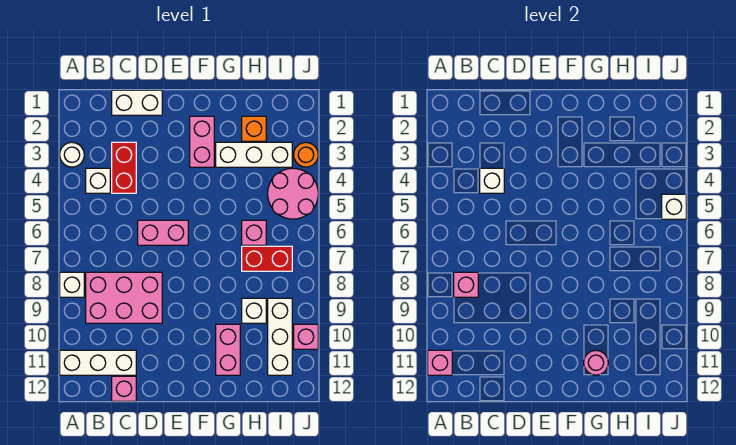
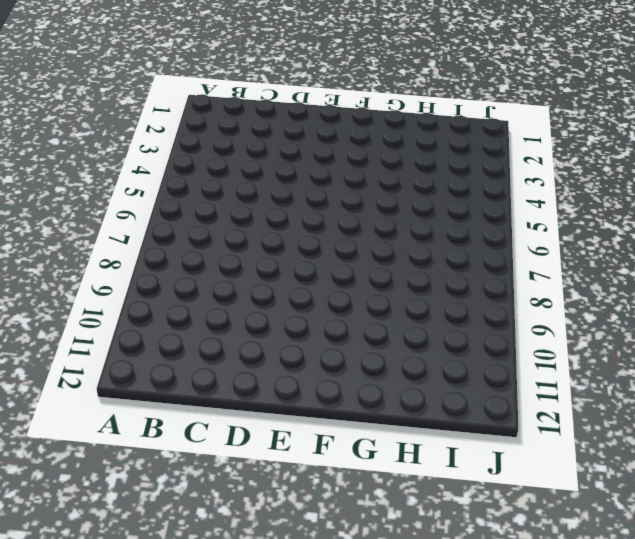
none -> white round brick A3 level 1
none -> white brick A8 level 1
none -> white brick A11:C11 level 1

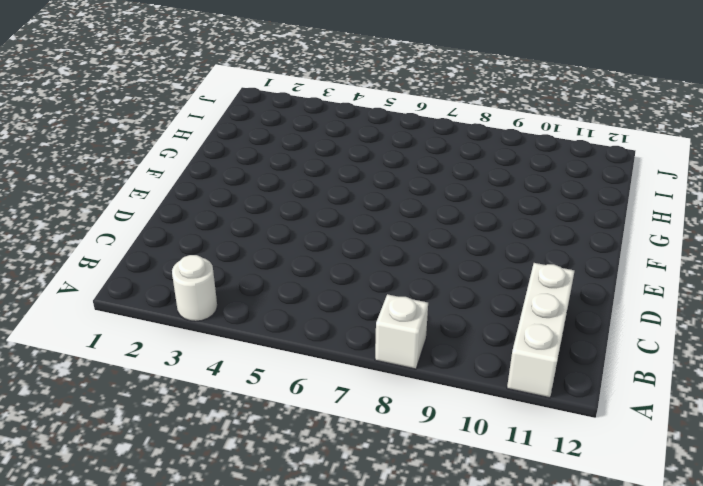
none -> white brick B4 level 1
none -> pink brick B8:D9 level 1
none -> white brick C1:D1 level 1

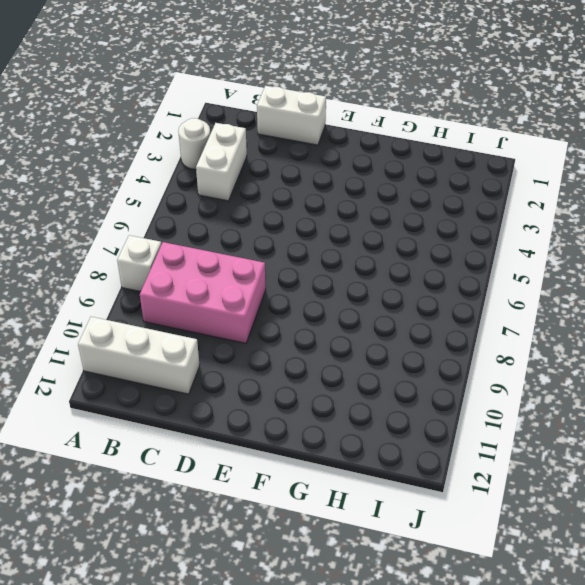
white brick B3:B4 level 1 -> white brick B4 level 1
none -> red brick C3:C4 level 1
none -> pink brick C12 level 1
none -> pink brick D6:E6 level 1

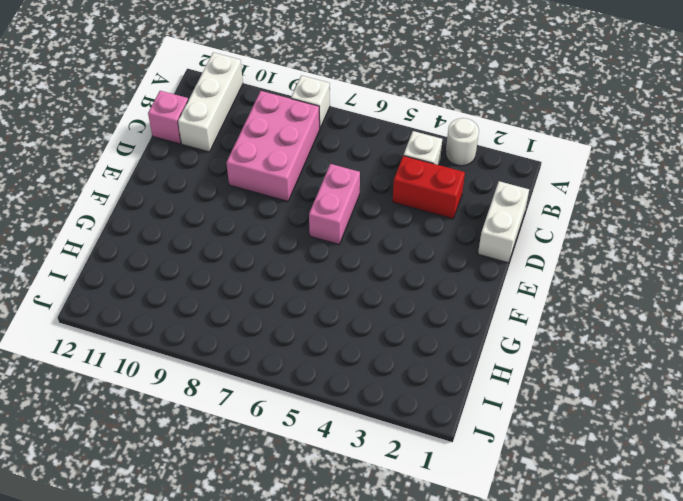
none -> pink brick F2:F3 level 1
none -> white brick G3:I3 level 1
none -> pink brick G10:G11 level 1

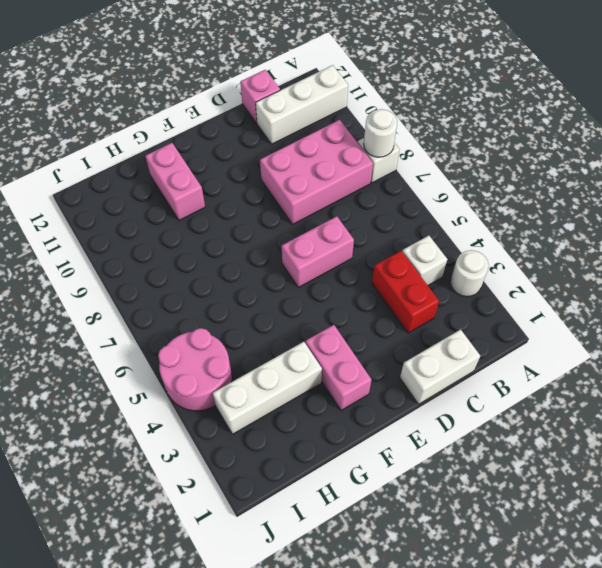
white round brick A8 level 2 -> none
none -> orange brick H2 level 1
none -> pink brick H6 level 1
none -> red brick H7:I7 level 1

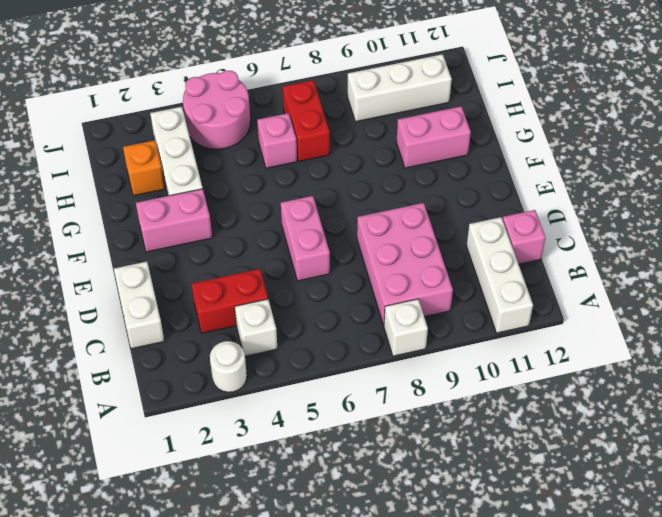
none -> white brick H9 level 1
none -> orange round brick J3 level 1
none -> pink brick J10 level 1

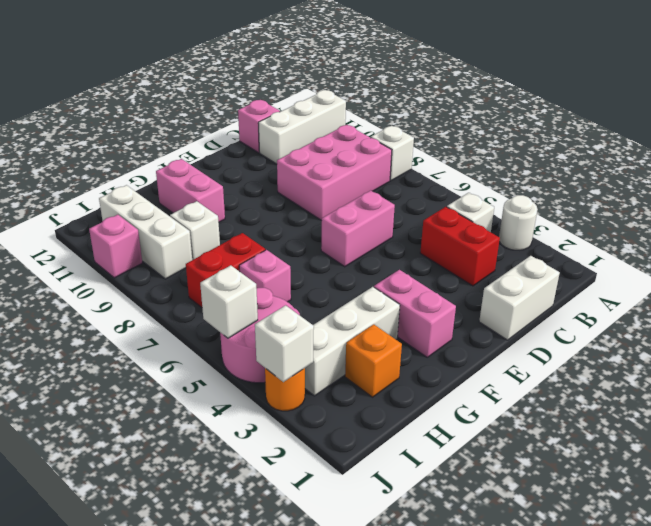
white brick J3 level 2 -> white brick C4 level 2
none -> pink brick A11 level 2
none -> pink brick B8 level 2
none -> pink round brick G11 level 2

